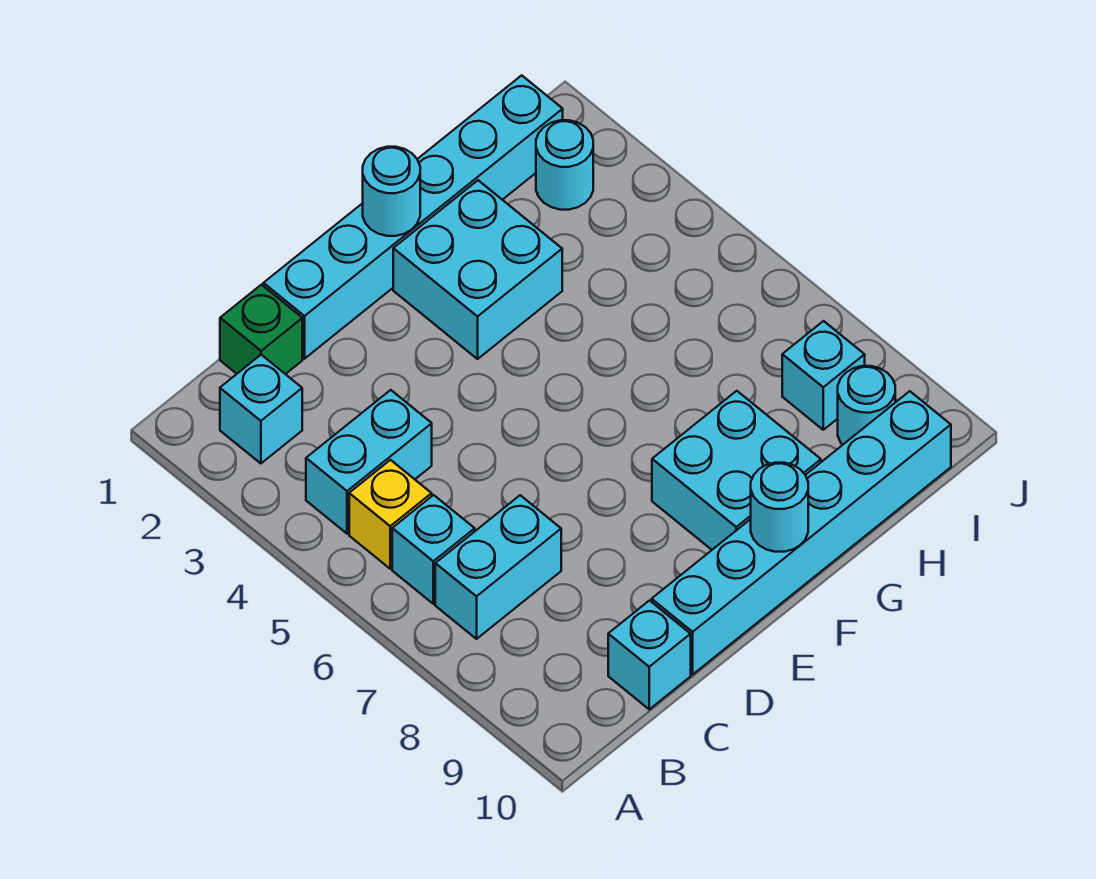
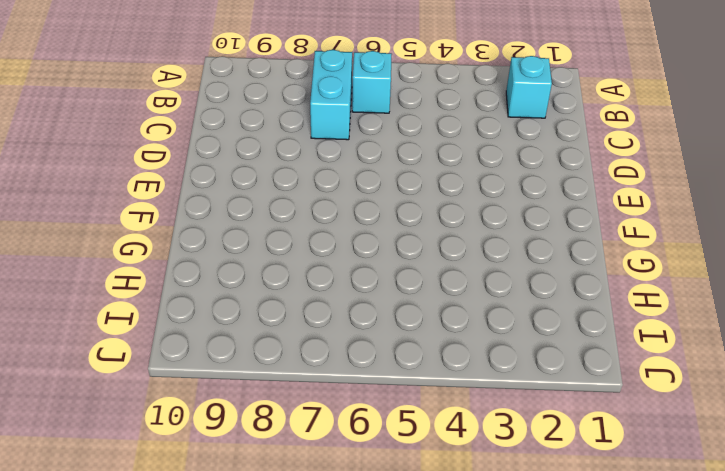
none -> cyan brick B4:C4 level 1
none -> yellow brick B5 level 1
none -> green brick C1 level 1

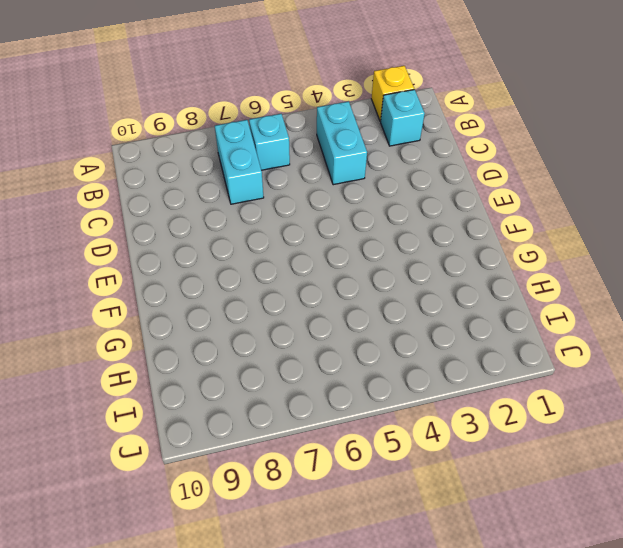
yellow brick A2 level 1 -> yellow brick B5 level 1
none -> green brick C1 level 1
none -> cyan brick C10 level 1
none -> cyan brick D1:I1 level 1

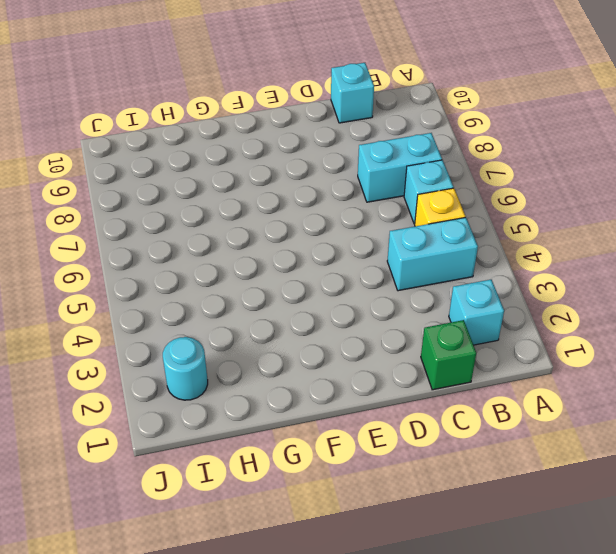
none -> cyan brick D1:I1 level 1
none -> cyan brick D10:I10 level 1
none -> cyan brick F2:G3 level 1

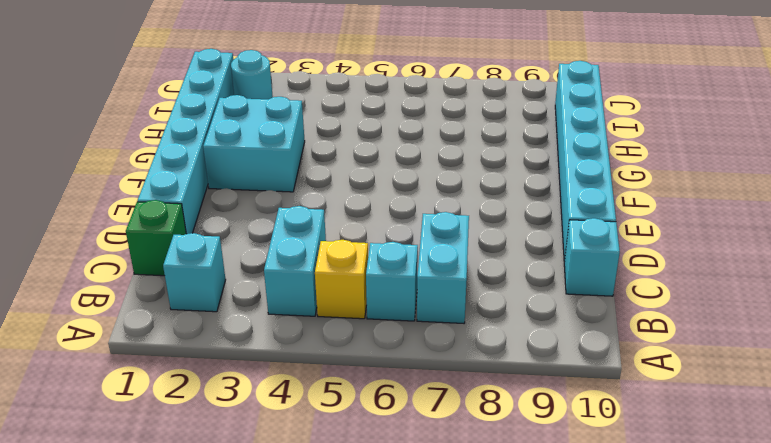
none -> cyan brick F8:G9 level 1
none -> cyan brick I8 level 1
none -> cyan round brick I9 level 1

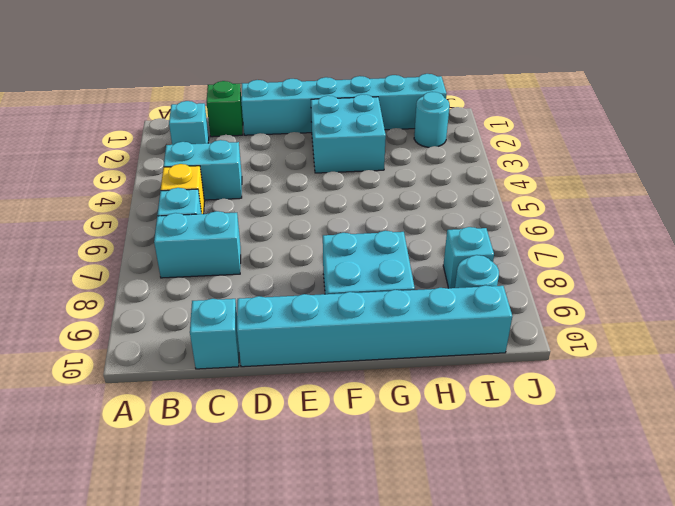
none -> cyan round brick F1 level 2
none -> cyan round brick F10 level 2

